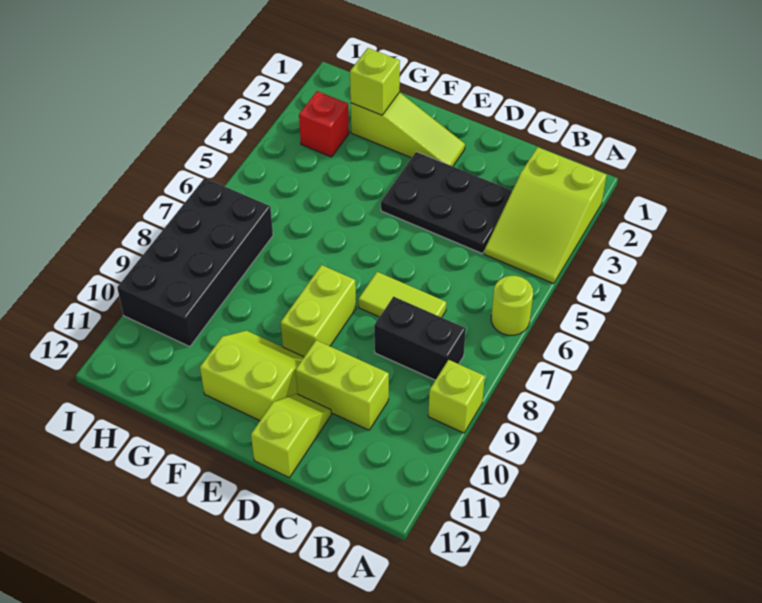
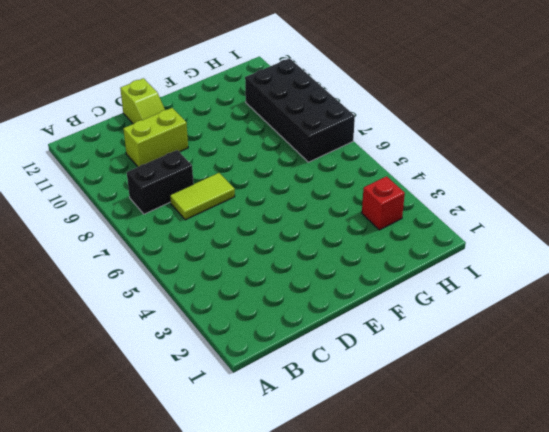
none -> lime slope A2:B4 level 1 top 2
none -> lime round brick A6 level 1
none -> lime brick A9 level 1

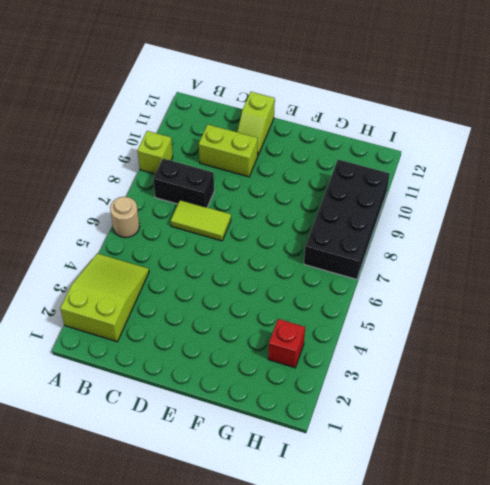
tan round brick A6 level 1 -> lime round brick A6 level 1
none -> black plate C3:E4 level 1
none -> lime slope E2:G2 level 1 top G
none -> lime brick E8:E9 level 1

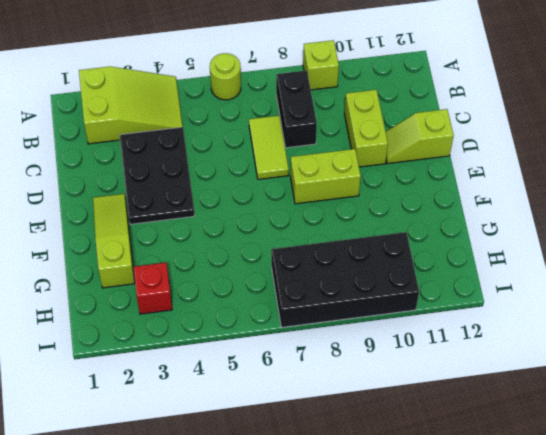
none -> lime slope E10:F11 level 1 top 11
none -> lime brick G2 level 2

